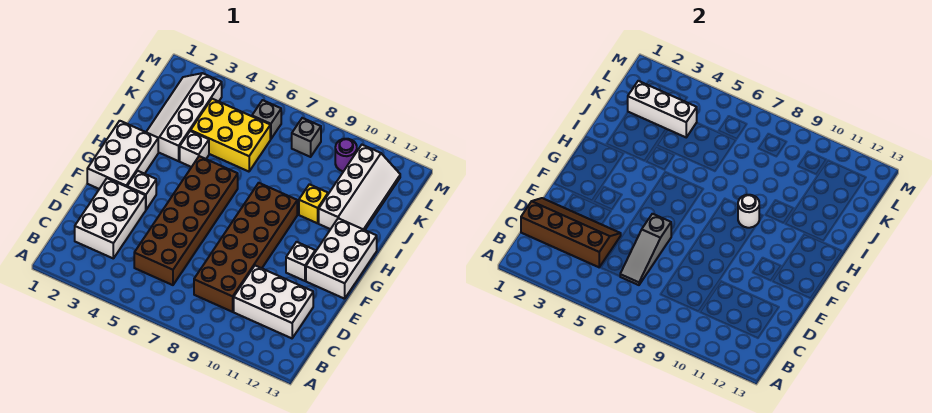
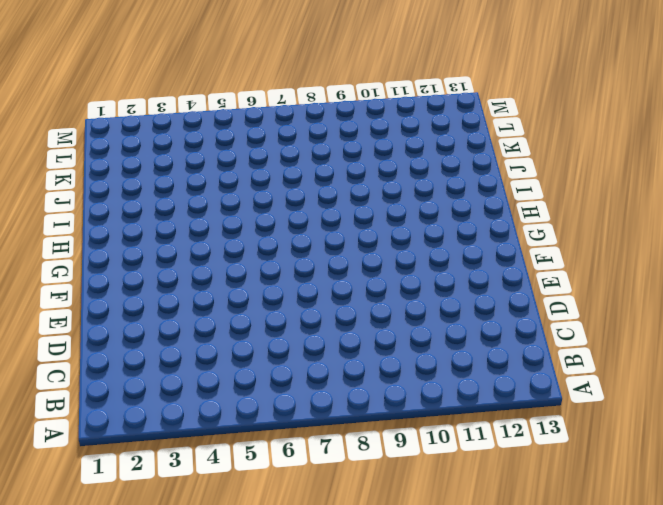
none -> white brick C2:E3 level 1
none -> brown brick C5:H6 level 1
none -> brown brick C8:H9 level 1

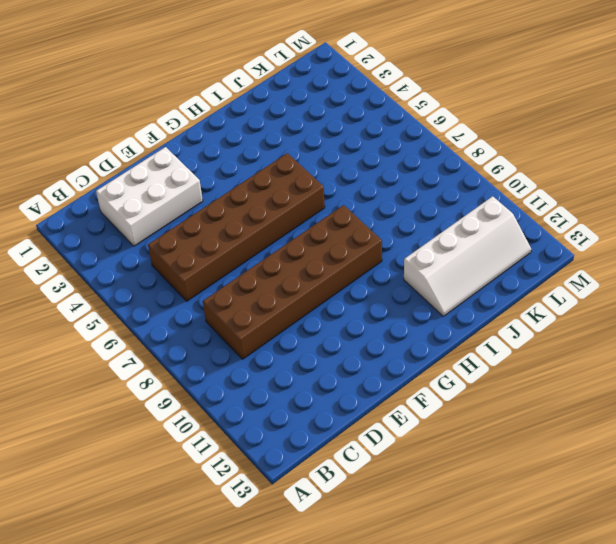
none -> white brick C10:D12 level 1
none -> white brick F1:H2 level 1
none -> white brick F3 level 1

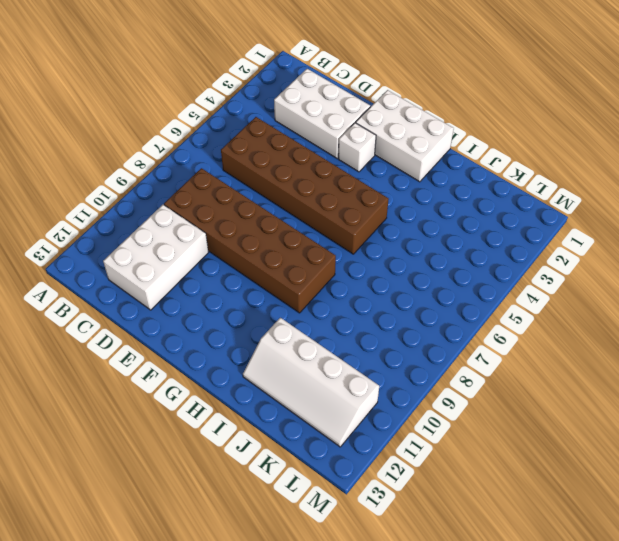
none -> white brick F11 level 1
none -> white brick F12:H13 level 1
none -> white slope I2:L3 level 1 top 3

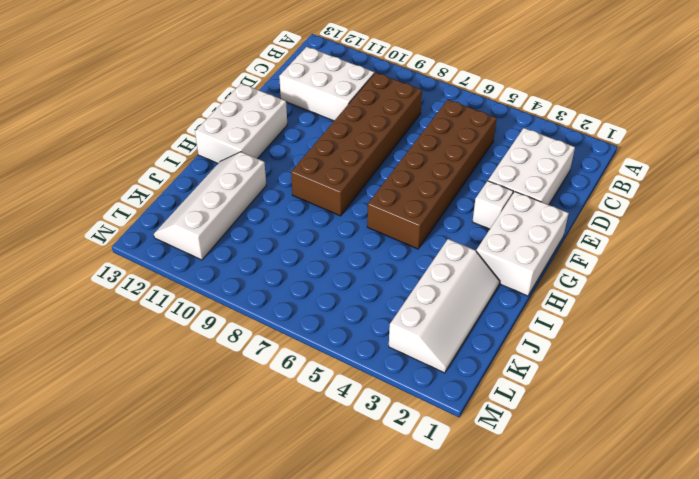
none -> white brick F11 level 1
none -> white brick I4 level 1
none -> yellow brick I10 level 1

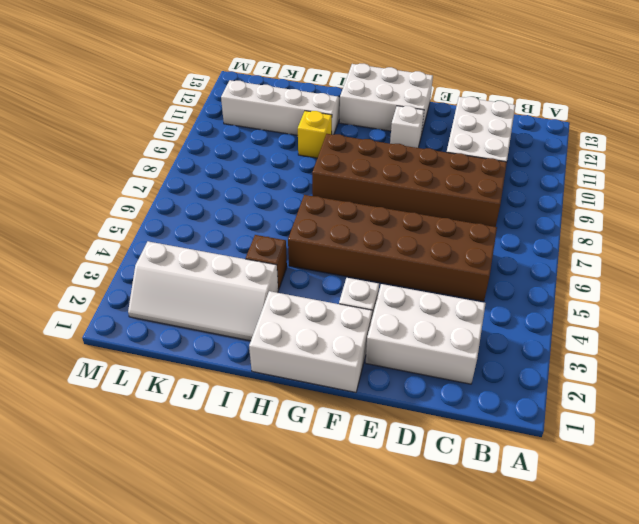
brown brick I4 level 1 -> white brick I4 level 1
none -> yellow brick J4:K6 level 1
none -> grey brick L6 level 1
none -> grey brick L8 level 1

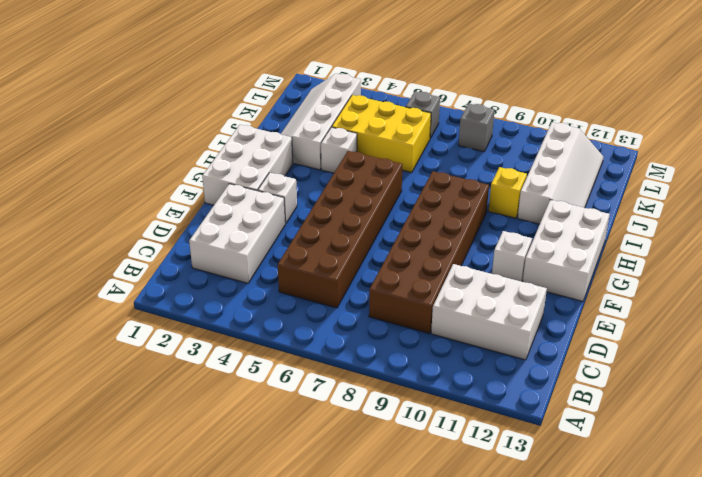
none -> purple round brick L10 level 1
none -> brown slope C1:D4 level 2 top C
none -> grey slope C6:E6 level 2 top E

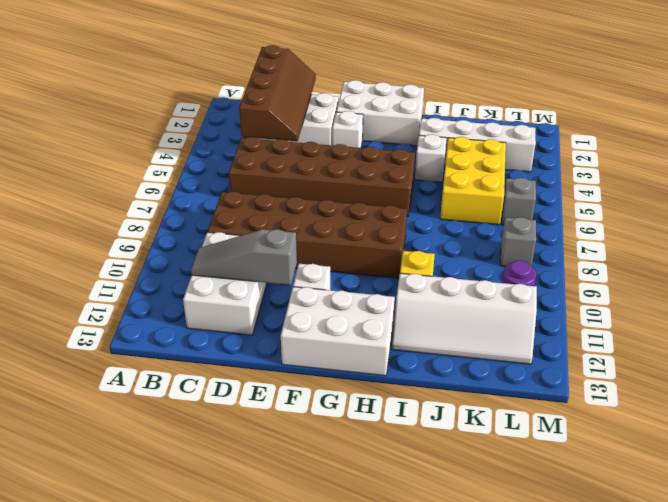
grey slope C11:E11 level 2 top E -> grey slope C6:E6 level 2 top E
none -> white round brick H9 level 2
none -> white brick K2:K4 level 2

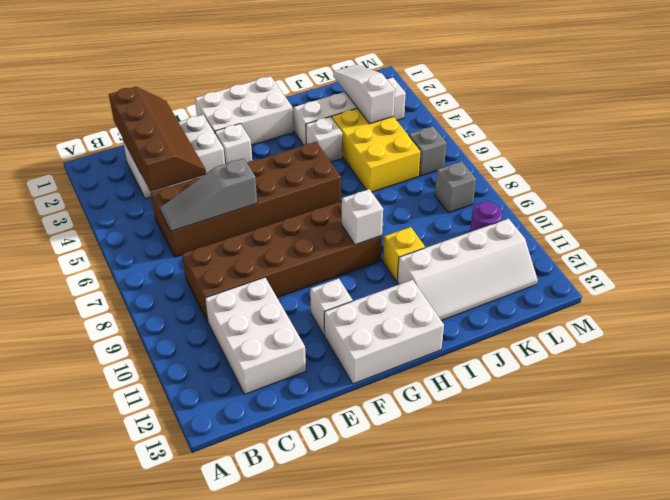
white brick H9 level 2 -> white round brick H9 level 2
white slope K2:K4 level 2 top 4 -> white brick K2:K4 level 2

